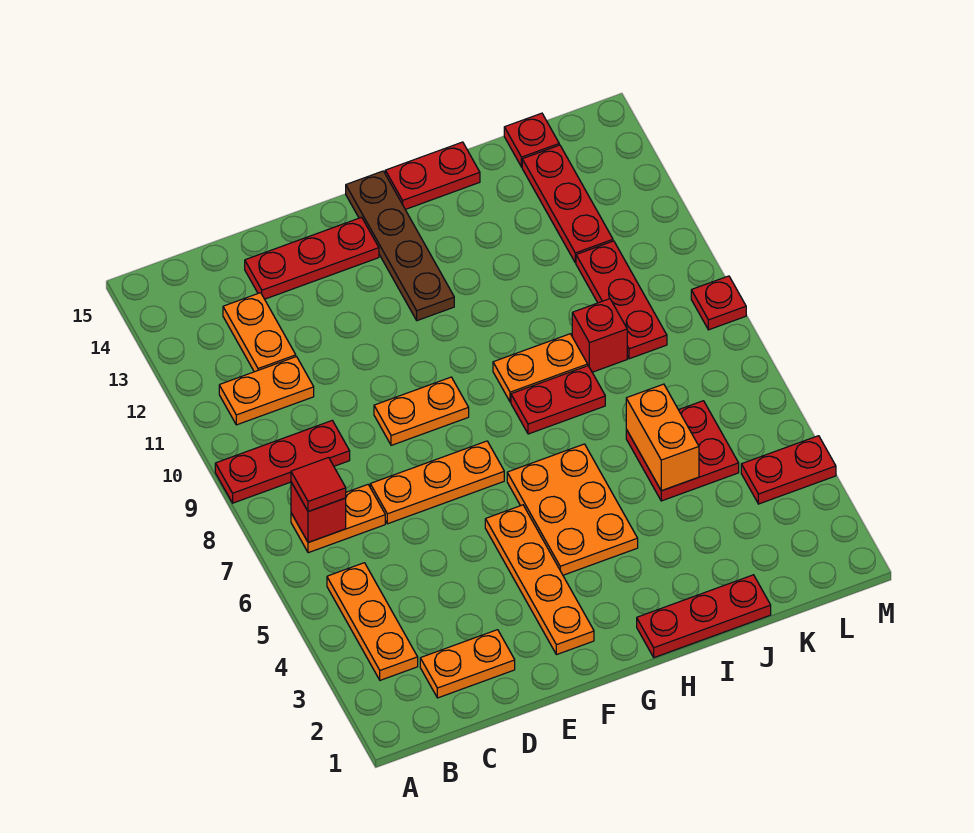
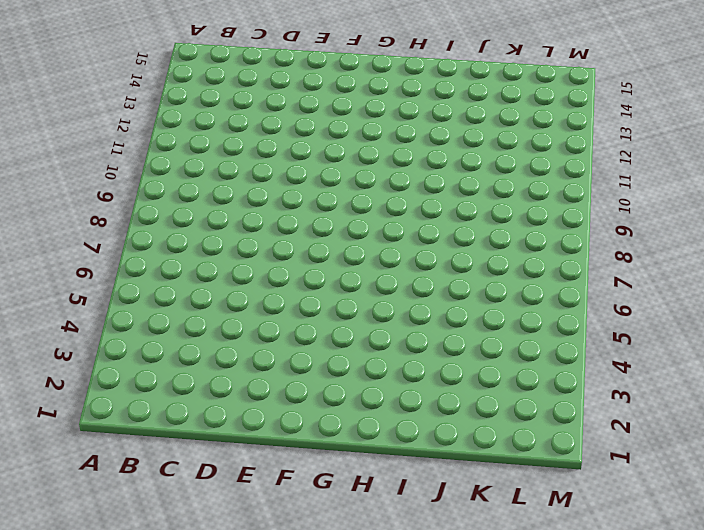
none -> red plate A9:C9 level 1
none -> orange plate B3:B5 level 1
none -> orange plate B7:C7 level 1

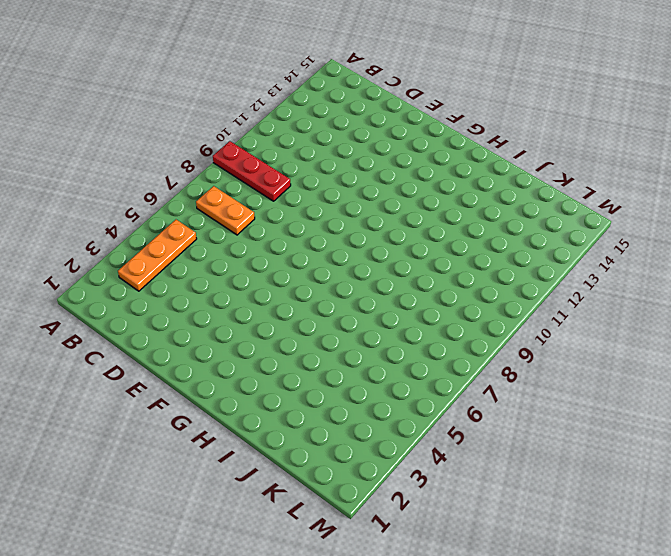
none -> orange plate B11:C11 level 1
none -> orange plate C2:D2 level 1
none -> orange plate C12:C13 level 1

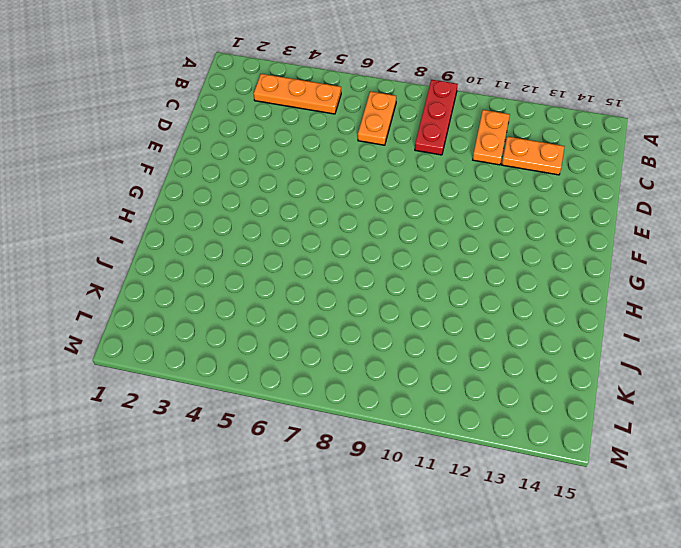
none -> orange plate C2:D2 level 1
none -> orange plate D7:F7 level 1
none -> red plate D14:F14 level 1

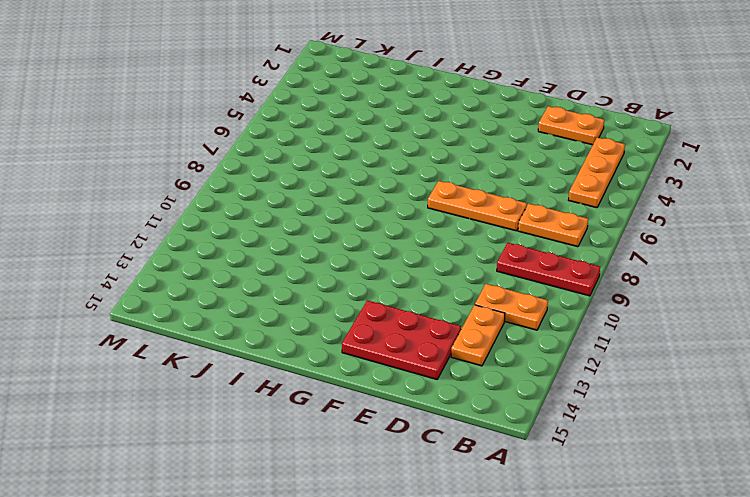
red plate D13:F14 level 1 -> red plate D14:F14 level 1
none -> orange plate E9:F9 level 1
none -> orange plate F2:F5 level 1
none -> orange plate G4:H6 level 1

